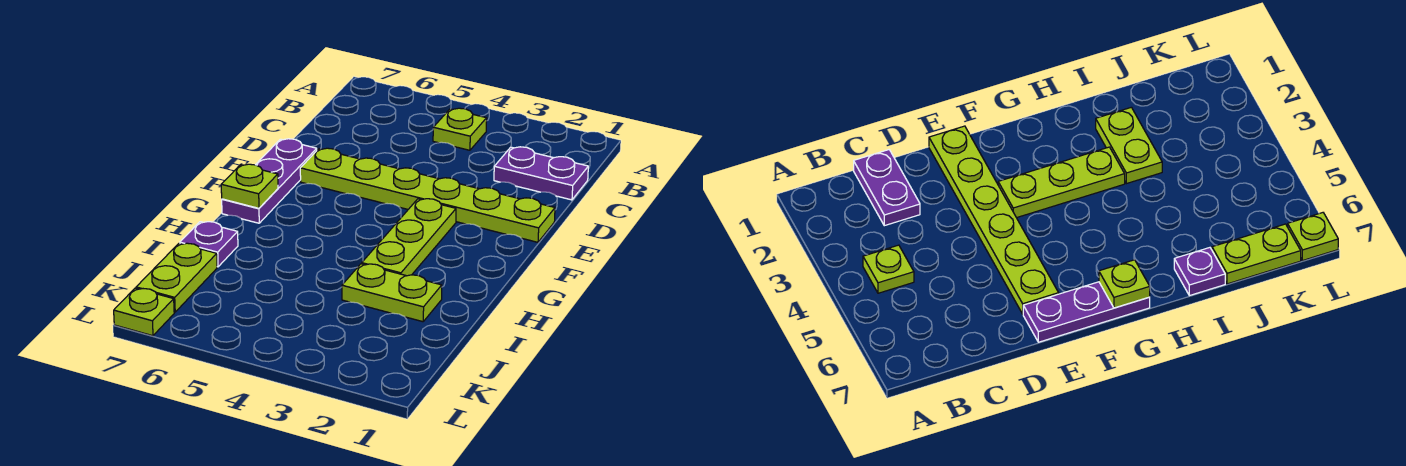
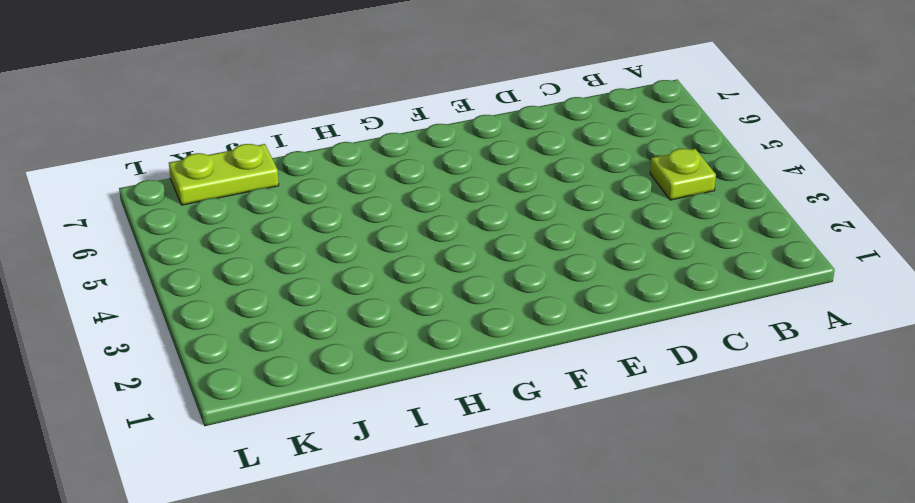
none -> purple plate C1:C2 level 1
none -> lime plate E1:E6 level 1

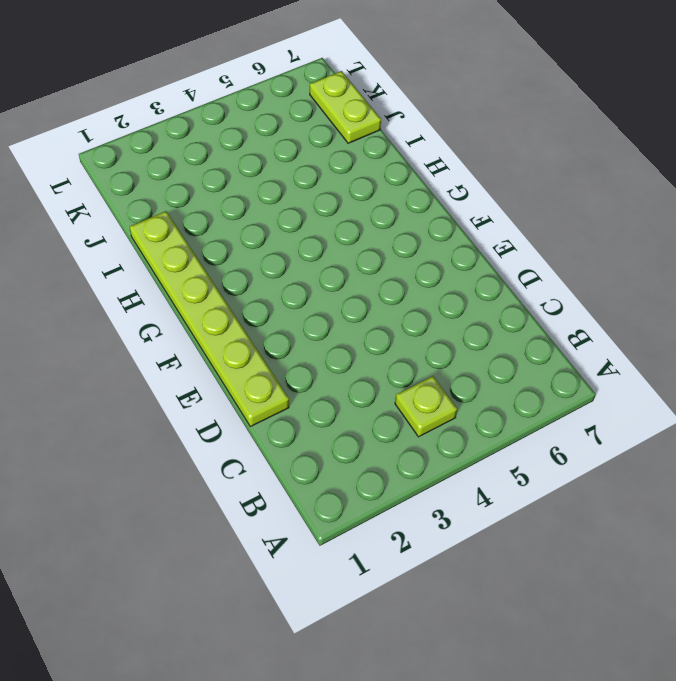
lime plate D1:I1 level 1 -> lime plate E1:E6 level 1
none -> purple plate C1:C2 level 1
none -> purple plate E7:G7 level 1

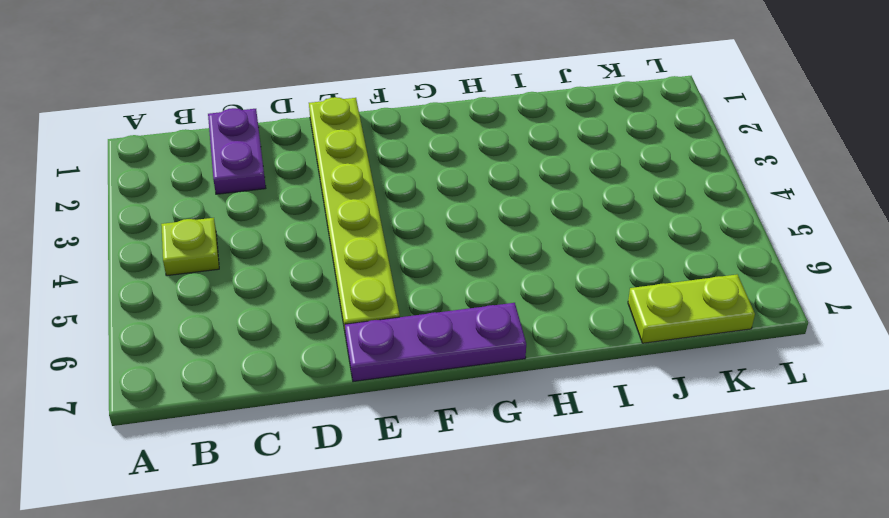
none -> lime plate F3:H3 level 1
none -> lime plate I2:I3 level 1

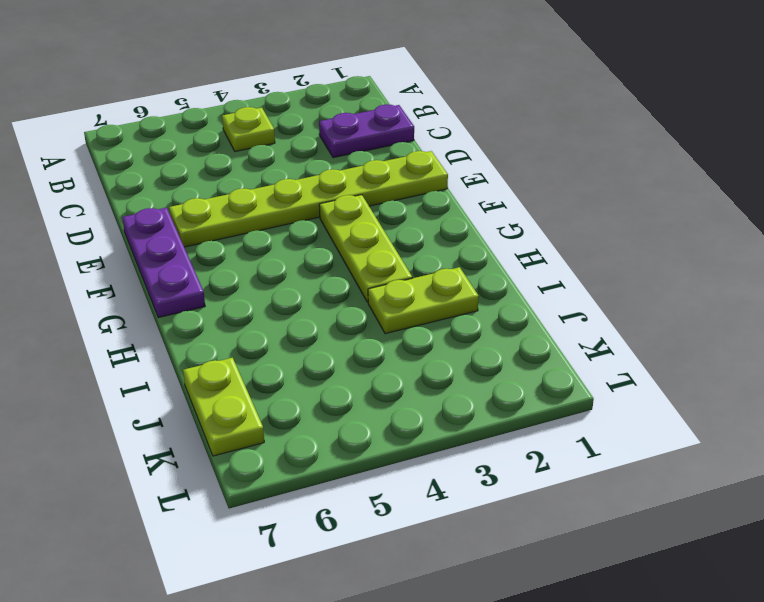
none -> purple plate I7 level 1
none -> lime plate L7 level 1

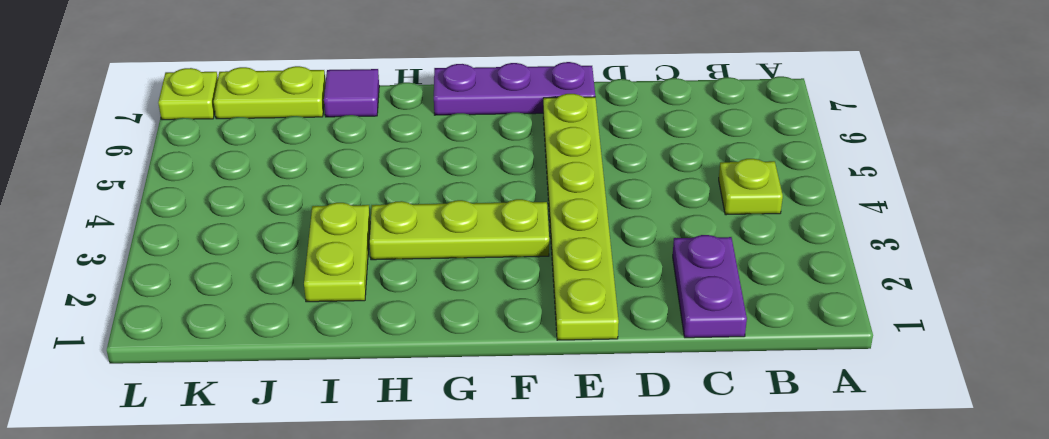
purple tile I7 level 1 -> purple plate I7 level 1
none -> lime plate G7 level 2

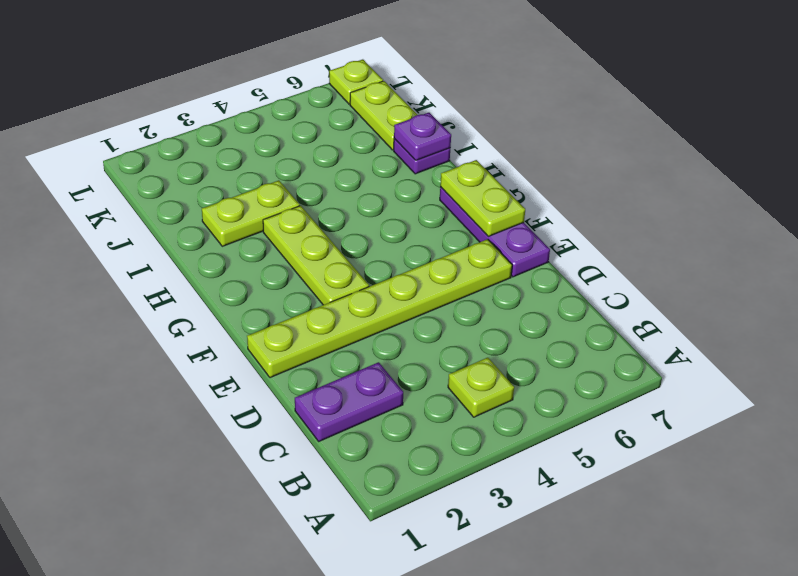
lime plate F7:G7 level 2 -> lime plate G7 level 2
purple plate I7 level 2 -> none

